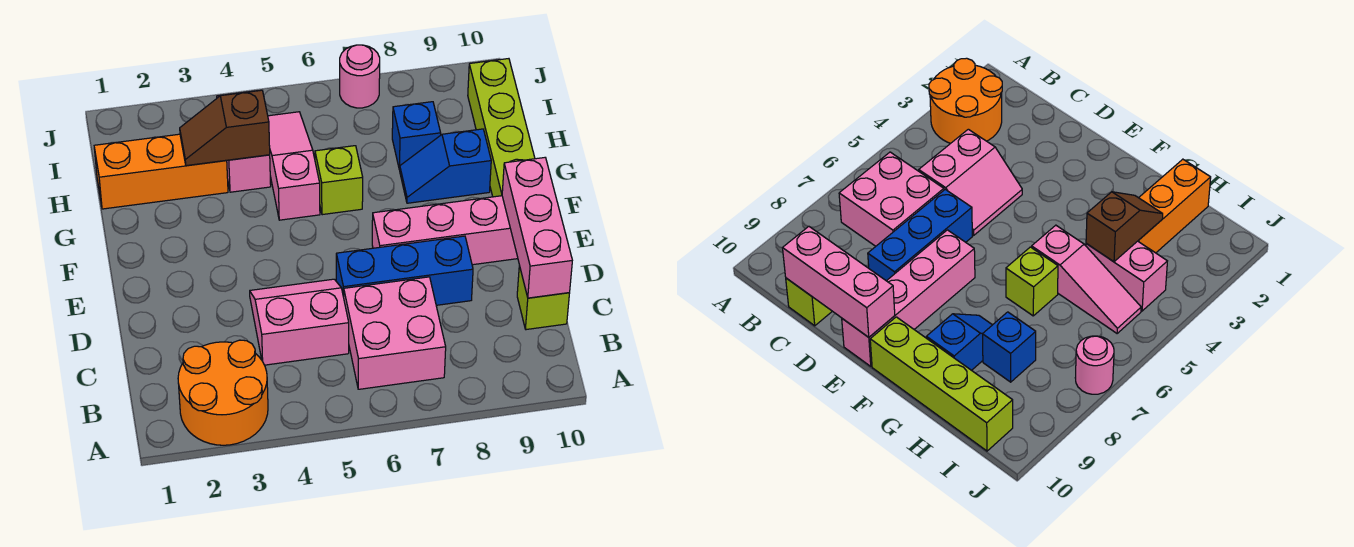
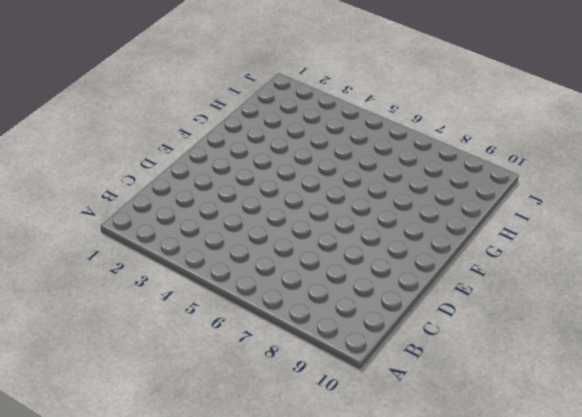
none -> orange round brick A2:B3 level 1
none -> pink brick B6:C7 level 1
none -> pink slope C4:D5 level 1 top C

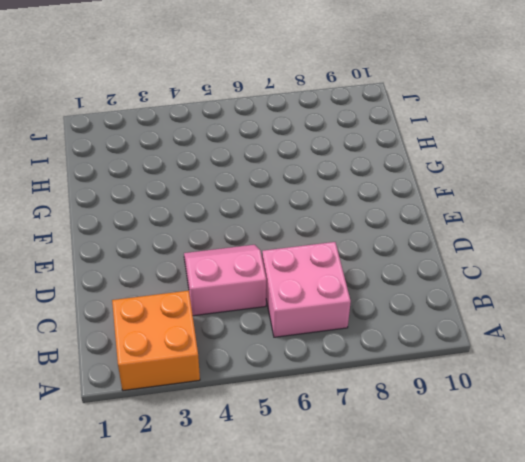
orange brick A2:B3 level 1 -> orange round brick A2:B3 level 1
none -> lime brick C10 level 1
none -> blue brick D6:D8 level 1
none -> pink brick E7:E10 level 1

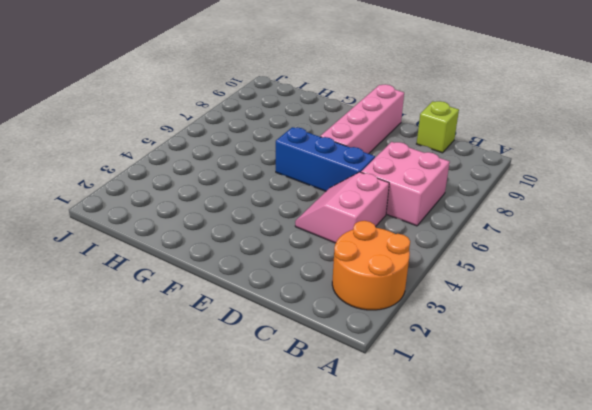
blue brick D6:F6 level 1 -> blue brick D6:D8 level 1
none -> lime brick F10:I10 level 1
none -> pink slope G5:I5 level 1 top G
none -> lime brick G6 level 1

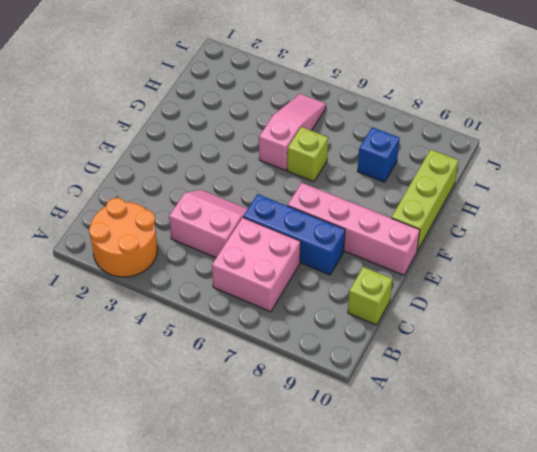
lime brick F10:H10 level 1 -> lime brick F10:I10 level 1
none -> blue slope G8:G9 level 1 top 9
none -> orange brick H1:H3 level 1
none -> pink brick H4:I4 level 1

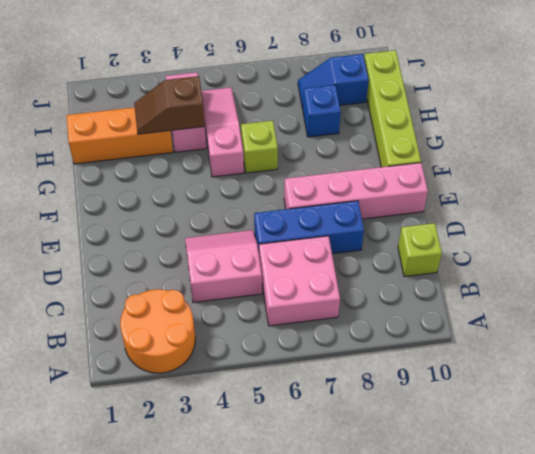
blue slope I8:I9 level 1 top 9 -> blue slope G8:G9 level 1 top 9
none -> pink round brick J7 level 1
none -> pink brick C10:E10 level 2

